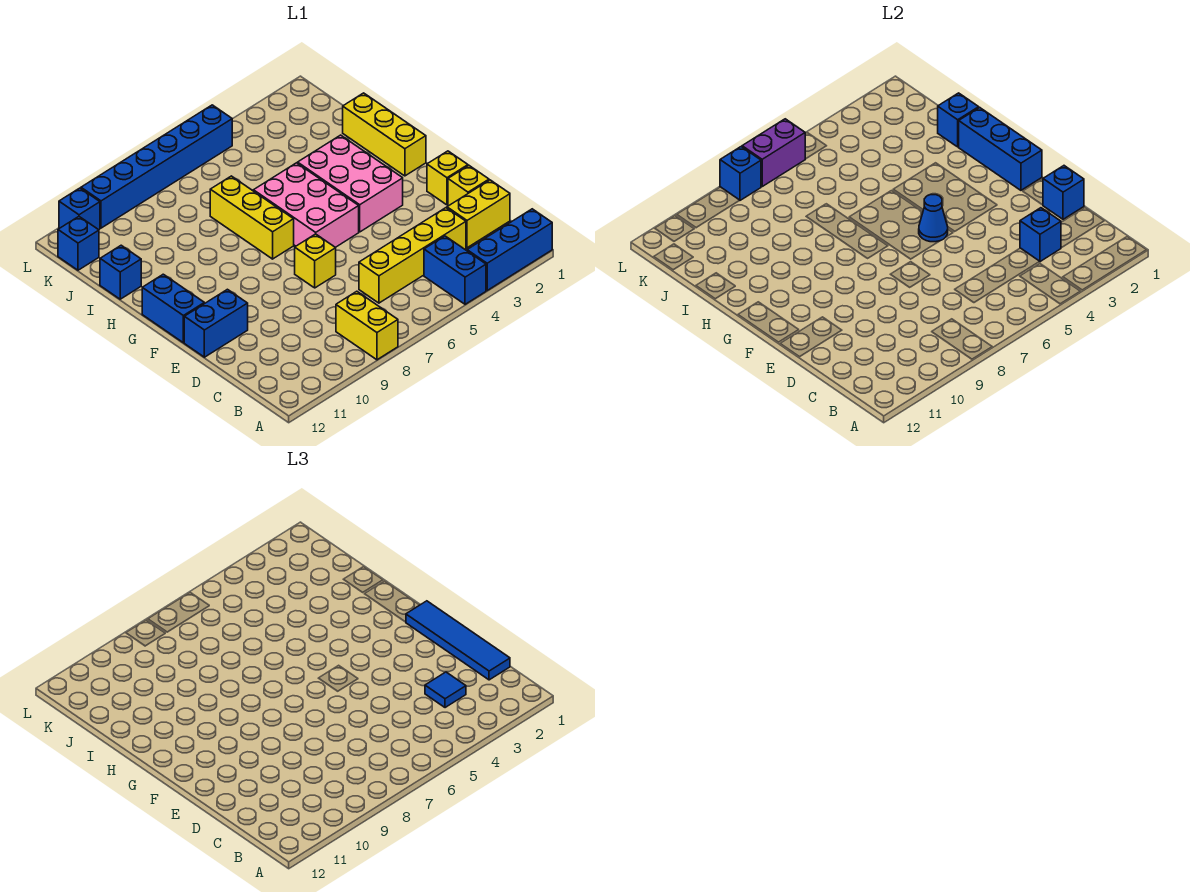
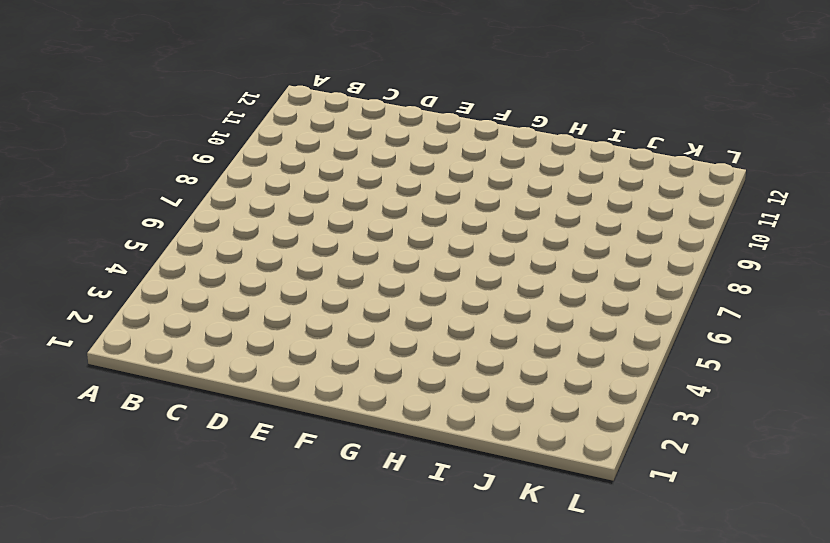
none -> blue brick A1:A3 level 1
none -> blue brick A4:B4 level 1
none -> yellow brick A8:B8 level 1

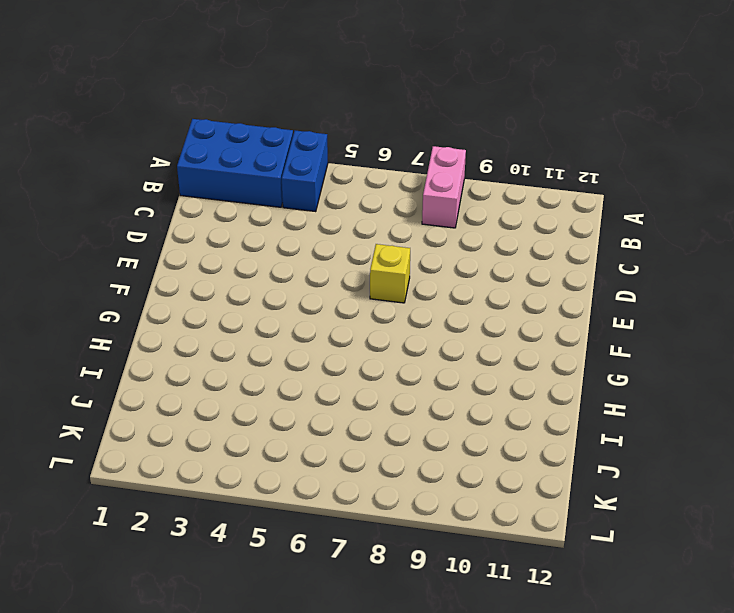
blue brick A1:B3 level 1 -> blue brick A1:A3 level 1
pink brick A8:B8 level 1 -> yellow brick A8:B8 level 1
none -> yellow brick C1:C2 level 1
none -> yellow brick C3:C6 level 1
none -> yellow brick D1 level 1

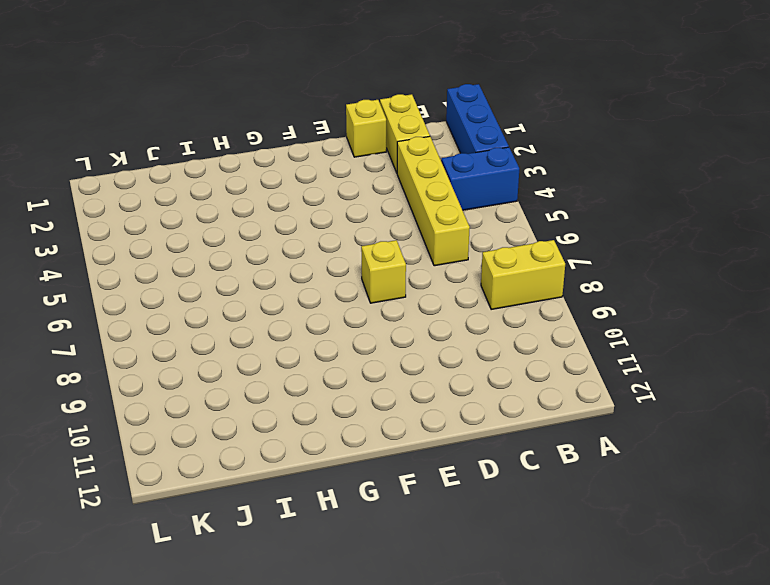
none -> yellow brick E1 level 1
none -> blue brick E11:E12 level 1
none -> pink brick F3:H4 level 1

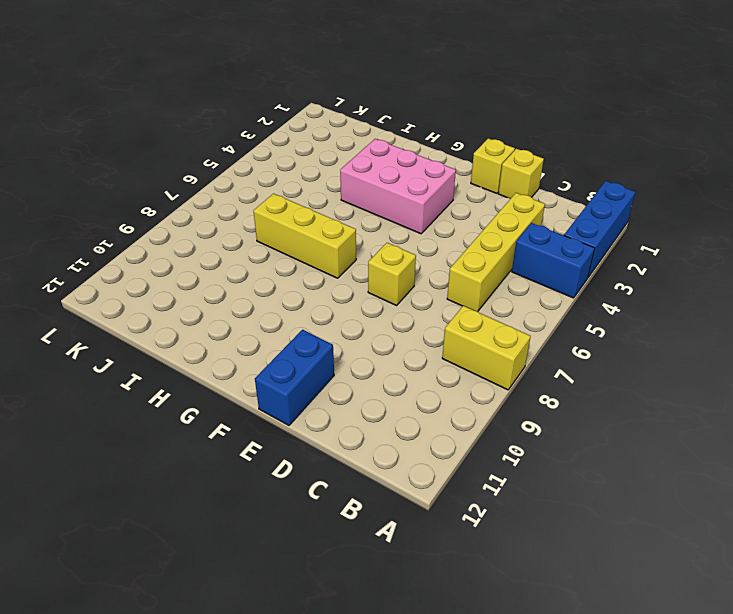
none -> yellow brick C1:C2 level 1
none -> pink brick F5:H6 level 1
none -> blue brick F12:G12 level 1

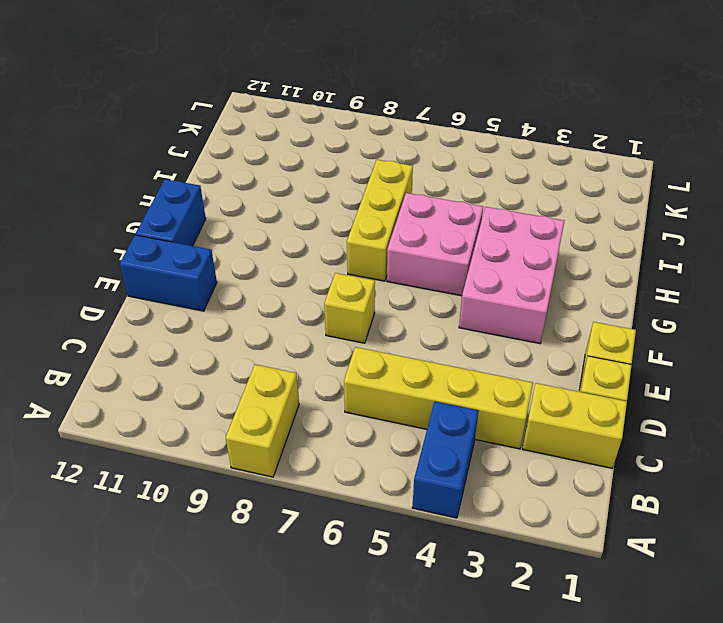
pink brick G5:H6 level 1 -> pink brick F5:H6 level 1
none -> blue brick A1:A3 level 1
none -> yellow brick G1:I1 level 1
none -> blue brick I12 level 1

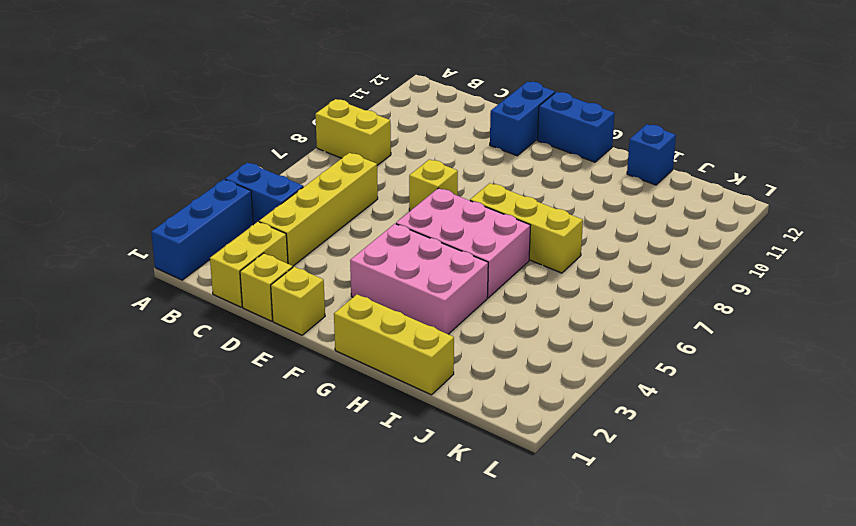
none -> blue brick K12 level 1
none -> blue brick L5:L10 level 1
none -> blue brick L11 level 1

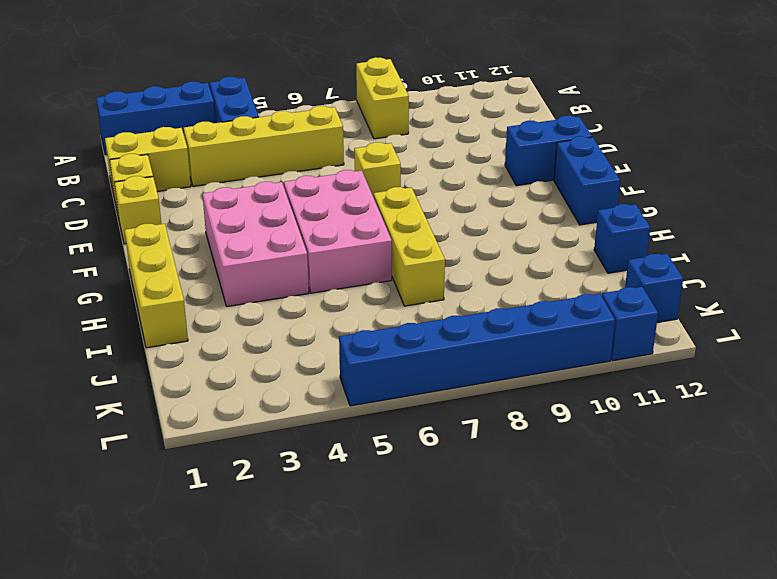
none -> blue brick C3 level 2
none -> blue brick D1 level 2
none -> blue brick F1:H1 level 2

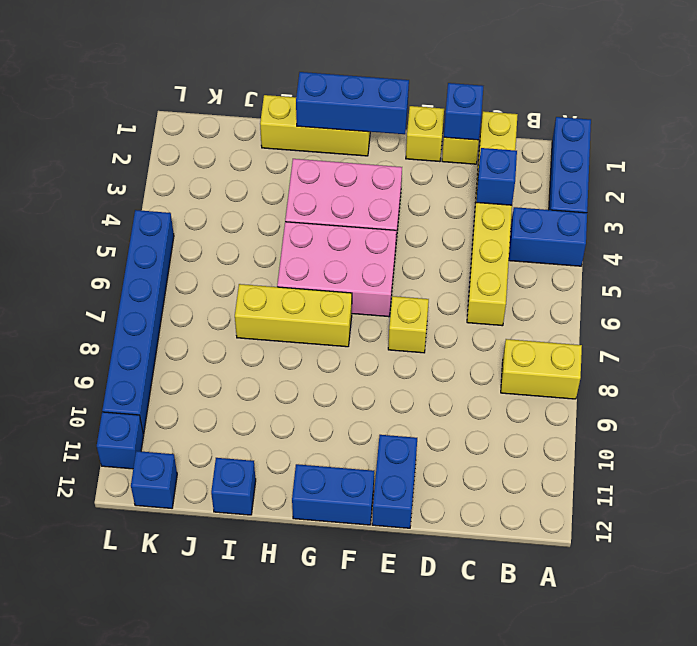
none -> blue cone F5 level 2
none -> blue brick I1 level 2
none -> purple brick L6:L7 level 2

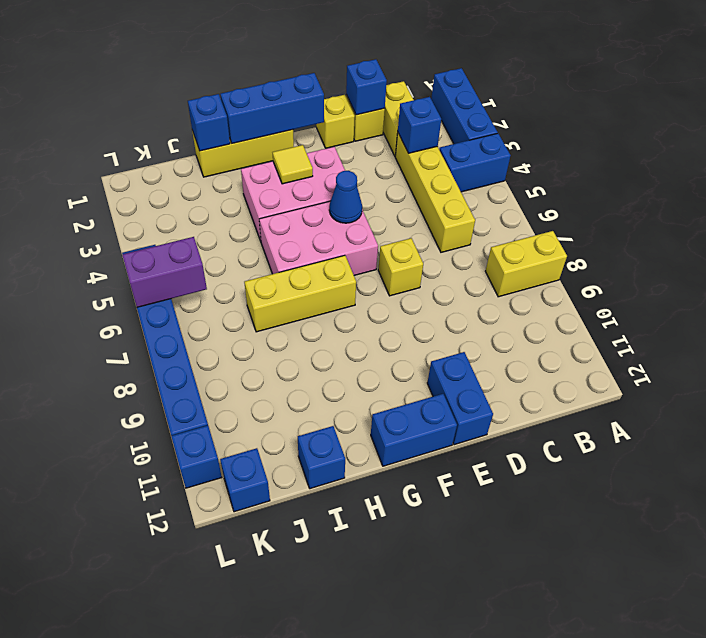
yellow tile G3 level 2 -> none
purple brick K6:L6 level 2 -> purple brick L6:L7 level 2
none -> blue brick L8 level 2
none -> blue tile C1:F1 level 3
none -> blue tile C3 level 3

